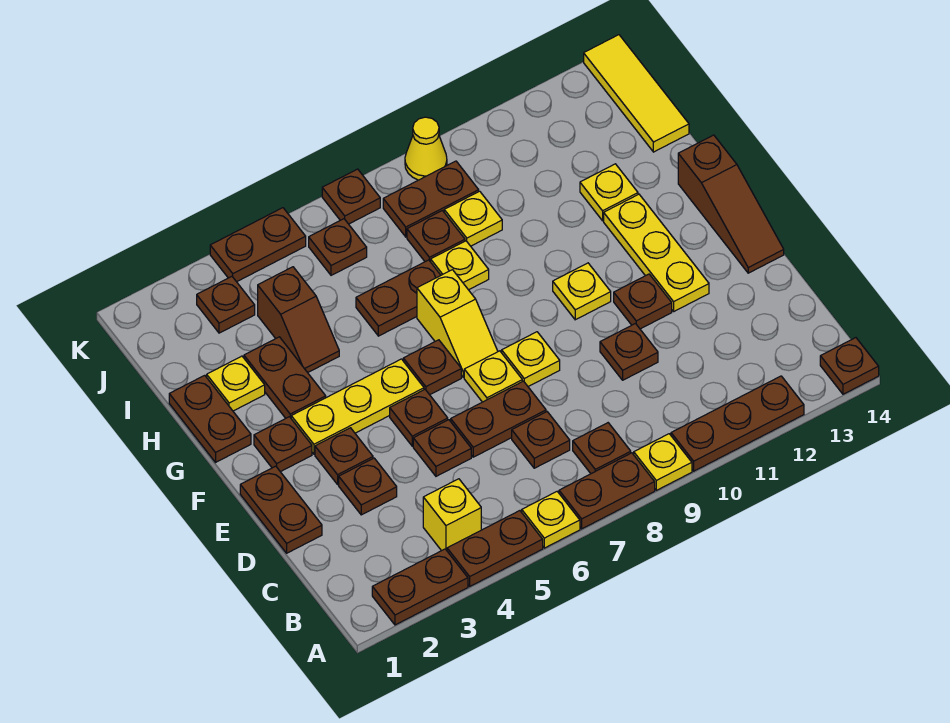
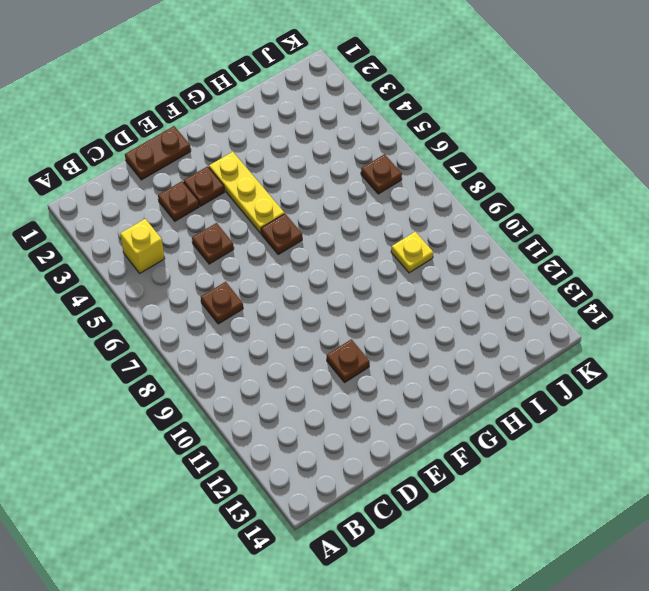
none -> brown plate A2:A3 level 1
none -> brown plate A4:A5 level 1
none -> yellow plate A6 level 1
none -> brown plate A7:A8 level 1

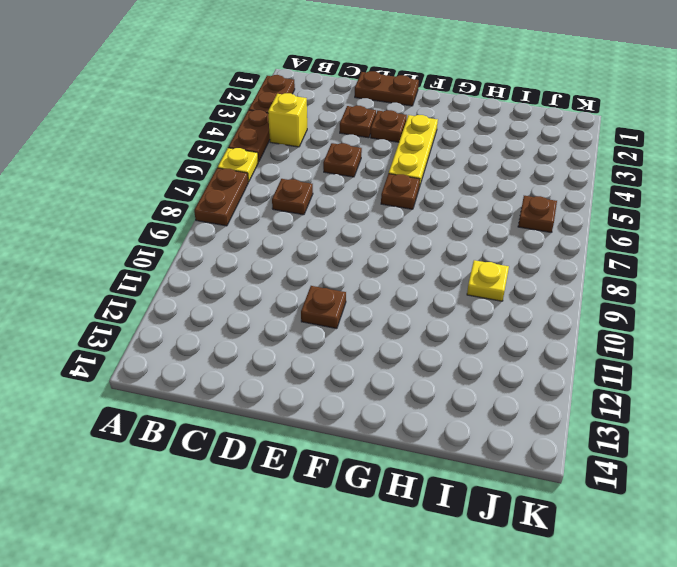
none -> yellow plate A9 level 1
none -> brown plate A10:A12 level 1
none -> brown plate A14 level 1
none -> brown plate B8 level 1

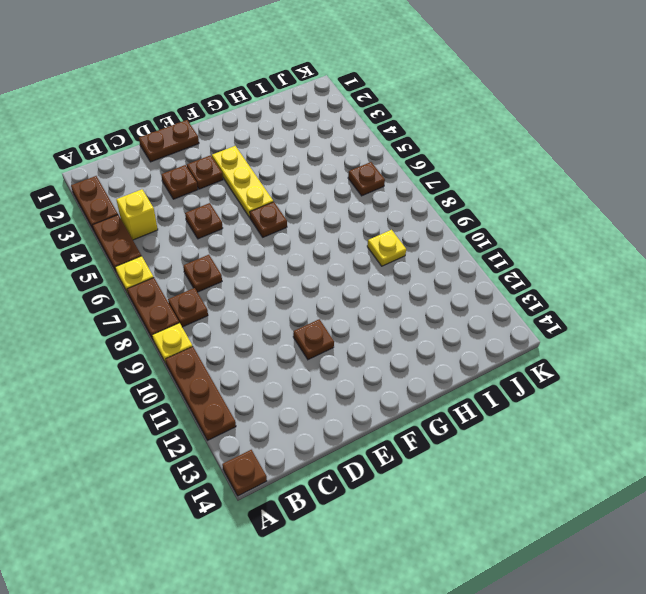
none -> brown plate D6:D7 level 1
none -> brown plate D10 level 1
none -> brown plate E5 level 1
none -> yellow plate E7 level 1

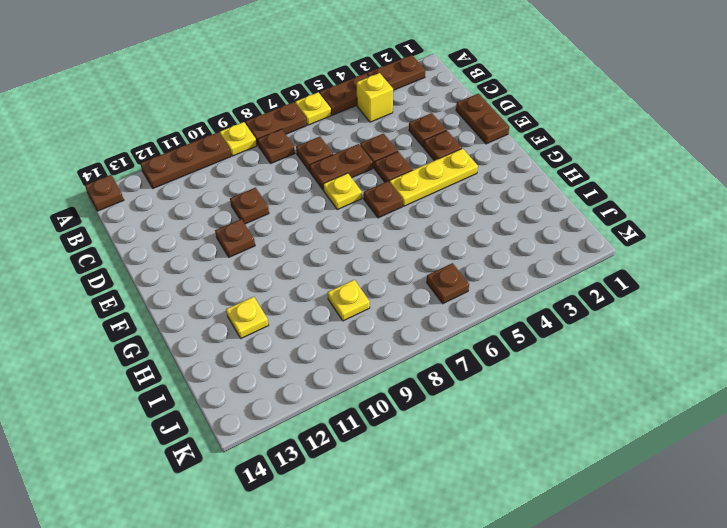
none -> yellow plate E8 level 1
none -> yellow plate E12:G12 level 1
none -> brown slope E14:G14 level 1 top G
none -> brown plate F2 level 1

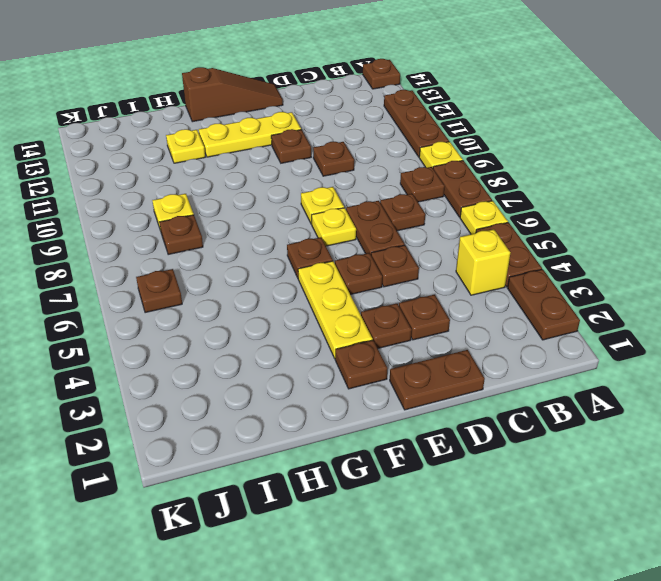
none -> yellow slope F7:G7 level 1 top G
none -> yellow plate F10 level 1
none -> brown plate G1:H1 level 1
none -> brown plate G3:H3 level 1

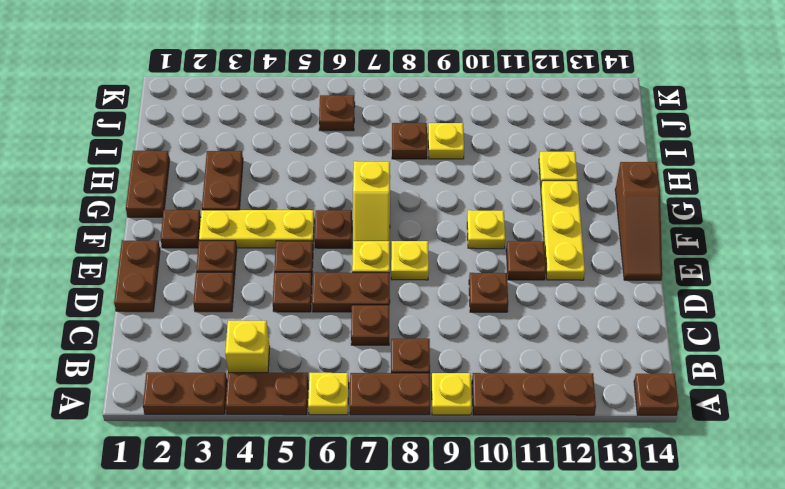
none -> yellow plate H2 level 1
none -> brown slope H4:I4 level 1 top I
none -> brown plate H6:H7 level 1
none -> yellow plate H8 level 1

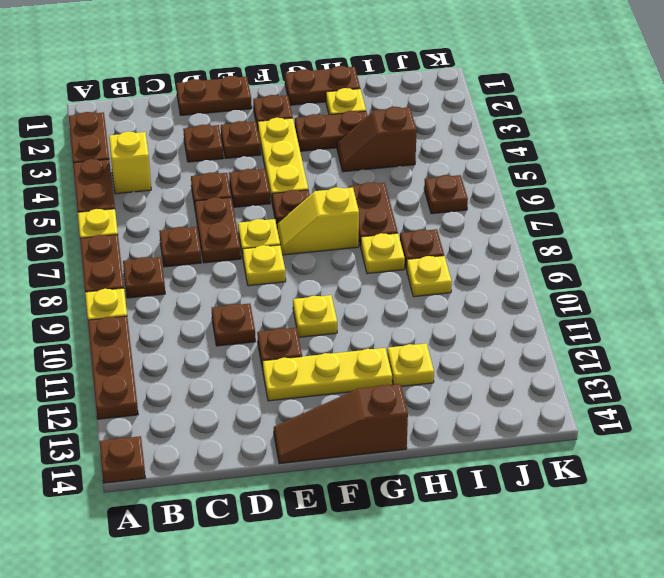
none -> yellow tile I14:K14 level 1
none -> brown plate J3 level 1
none -> brown plate J8:J9 level 1
none -> brown plate K4:K5 level 1

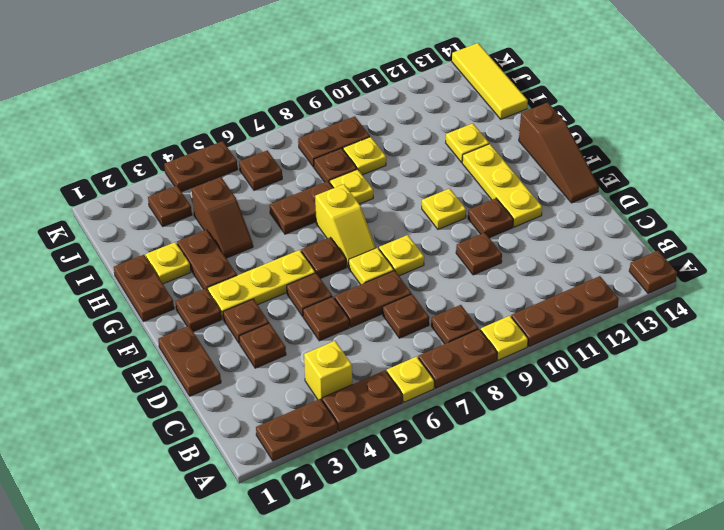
none -> brown plate K7 level 1
none -> yellow cone K9 level 1

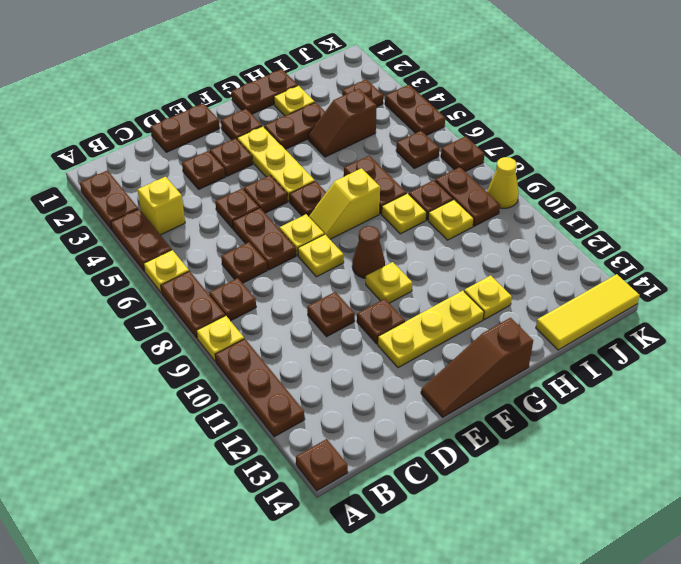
brown cone F9 level 1 -> none

